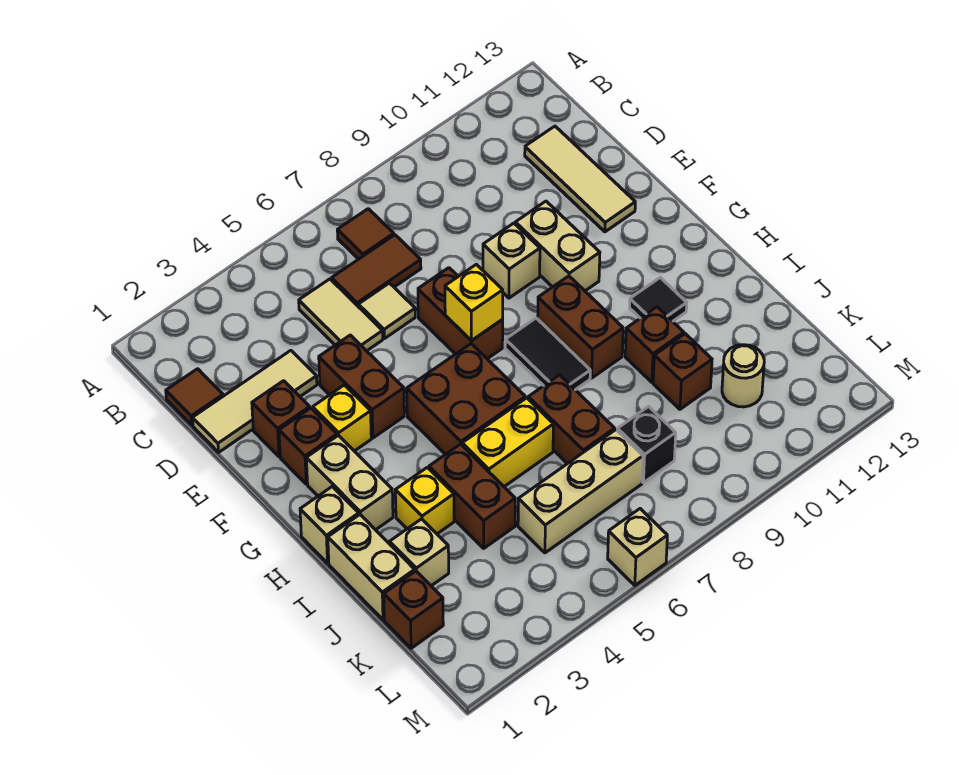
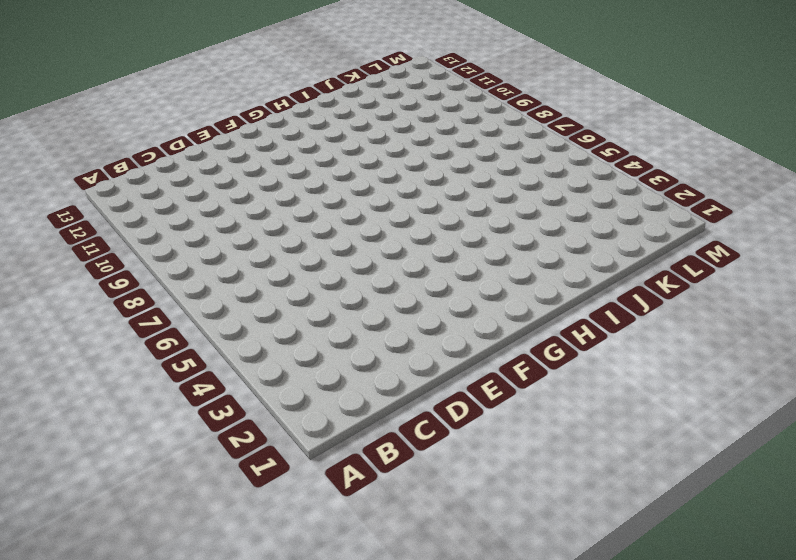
none -> brown tile B7 level 1
none -> brown tile C1 level 1
none -> tan tile C5:D5 level 1
none -> brown tile C6:C7 level 1

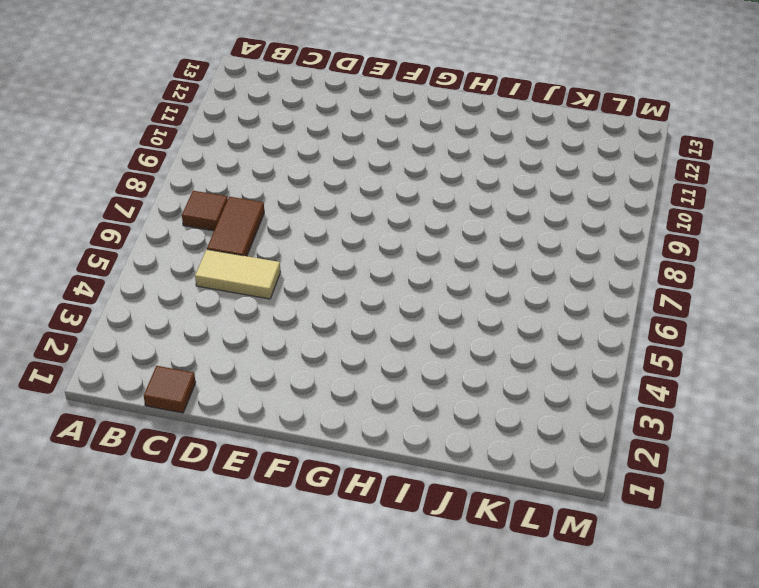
none -> tan tile C12:E12 level 1
none -> tan tile D1:D3 level 1
none -> tan tile D6 level 1
none -> brown brick E2 level 1

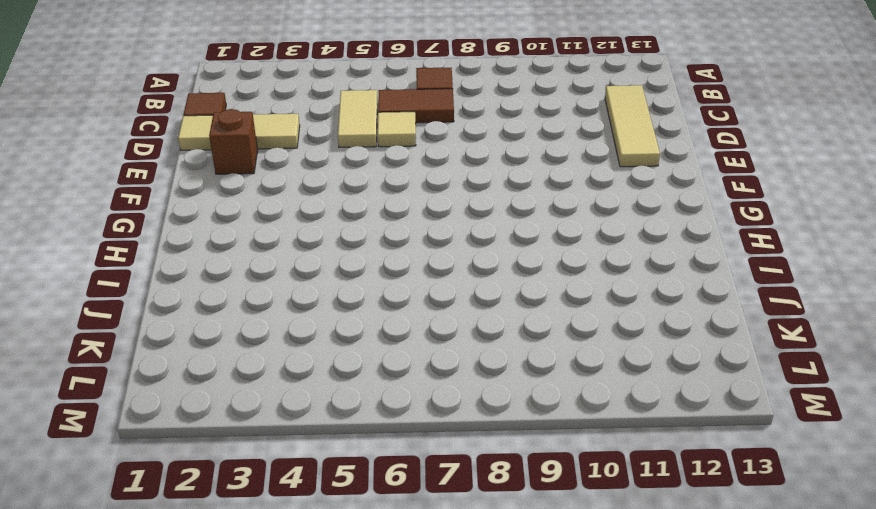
none -> brown brick E4:F4 level 1
none -> brown brick E7:F7 level 1
none -> tan brick E9 level 1
none -> tan brick E10:F10 level 1

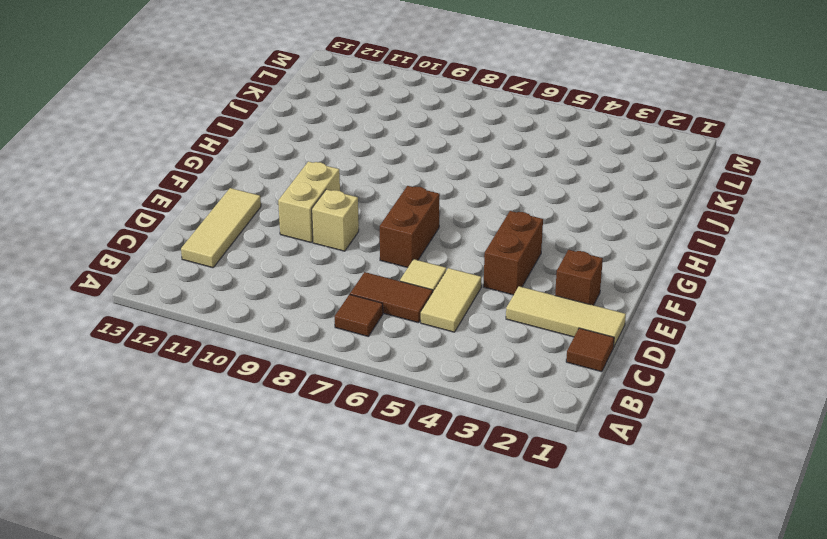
none -> brown brick F2 level 1
none -> yellow brick F3 level 1
none -> tan brick G2:H2 level 1
none -> brown brick G5:H6 level 1

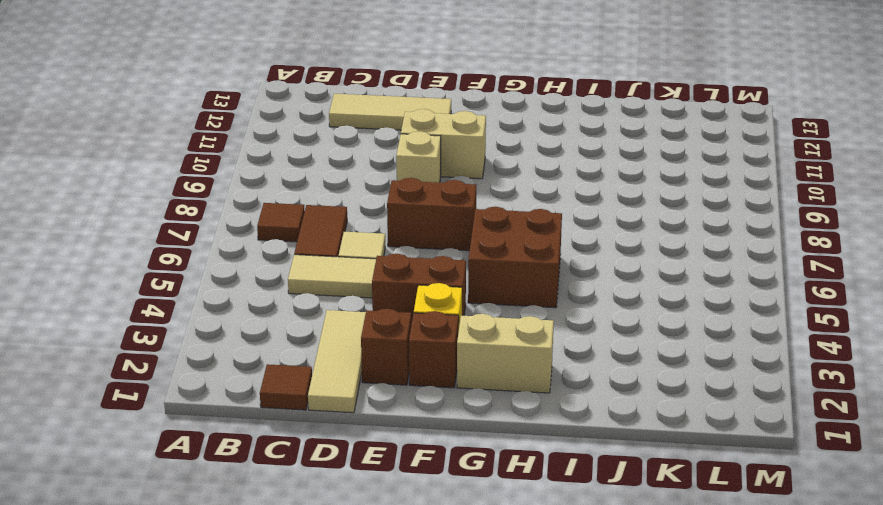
none -> black tile G8:H8 level 1
none -> brown brick G9:H9 level 1
none -> tan brick H1 level 1
none -> black tile H11 level 1

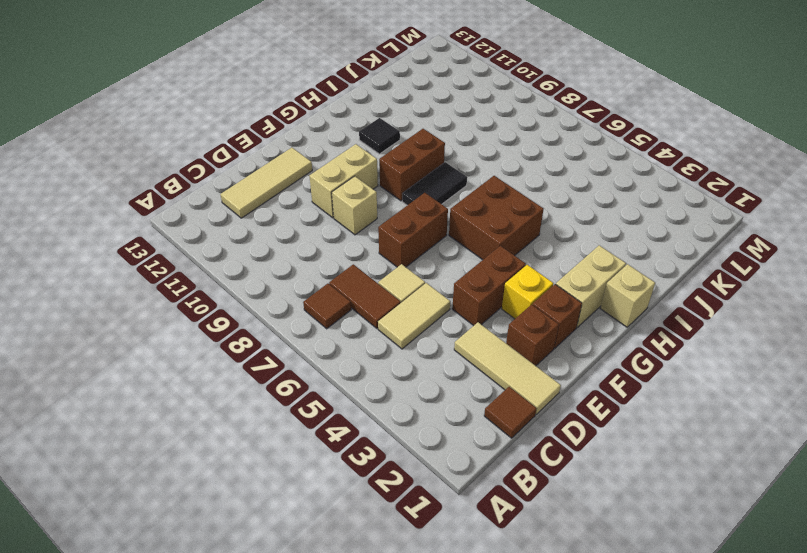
none -> tan brick I1:J1 level 1
none -> yellow brick I3 level 1
none -> brown brick I4:J4 level 1
none -> yellow brick I5:I6 level 1

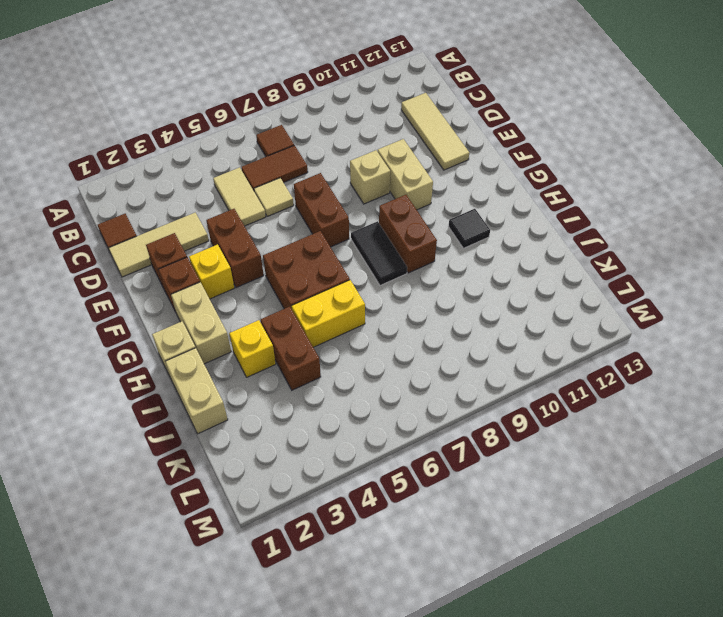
none -> brown brick I7:J7 level 1
none -> brown brick I10 level 1
none -> tan brick J2 level 1
none -> brown brick J10 level 1

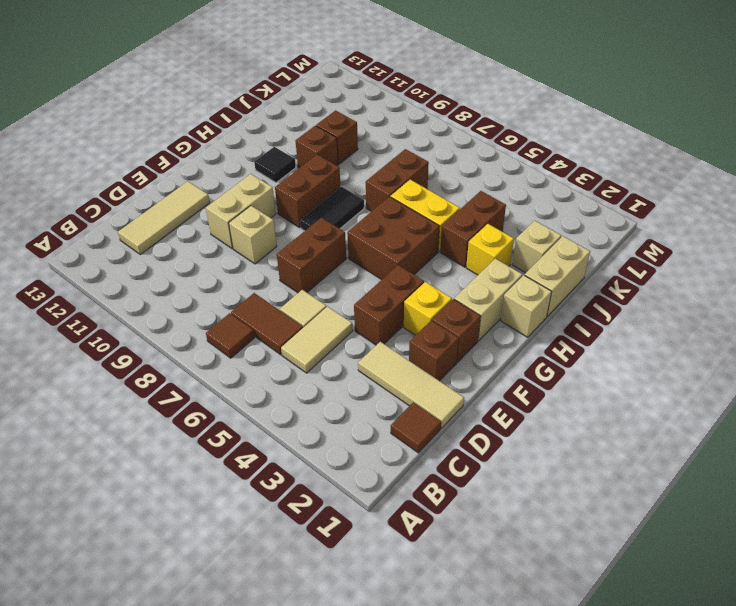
none -> brown brick K1 level 1
none -> tan brick K5:K7 level 1
none -> black brick K8 level 1
none -> tan round brick K11 level 1

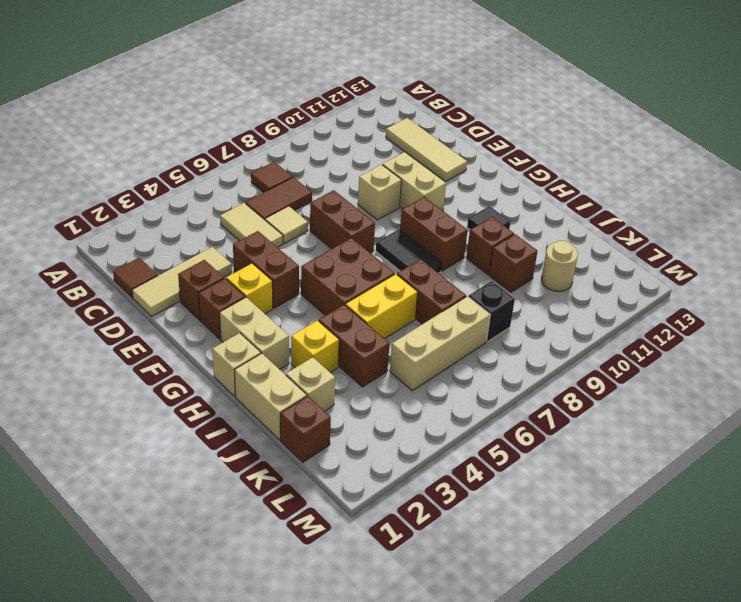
none -> tan brick M6 level 1
none -> yellow brick F7 level 2

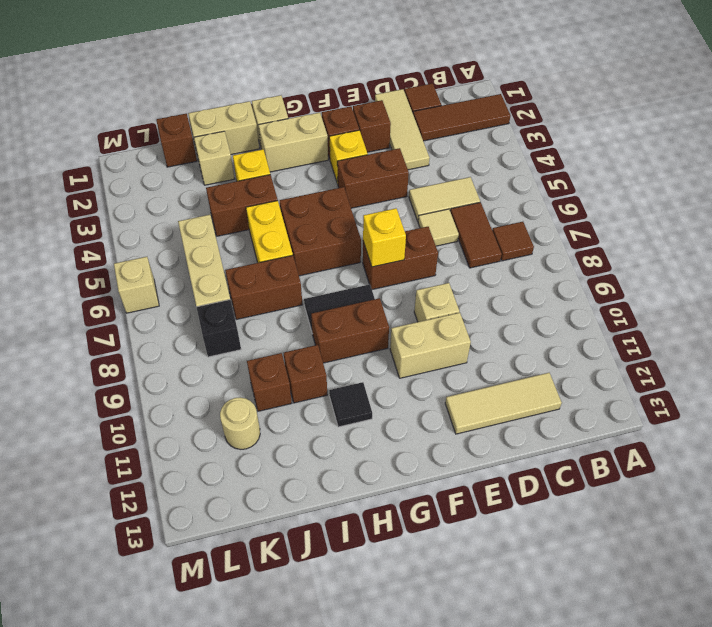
brown tile A2:C2 level 1 -> none

